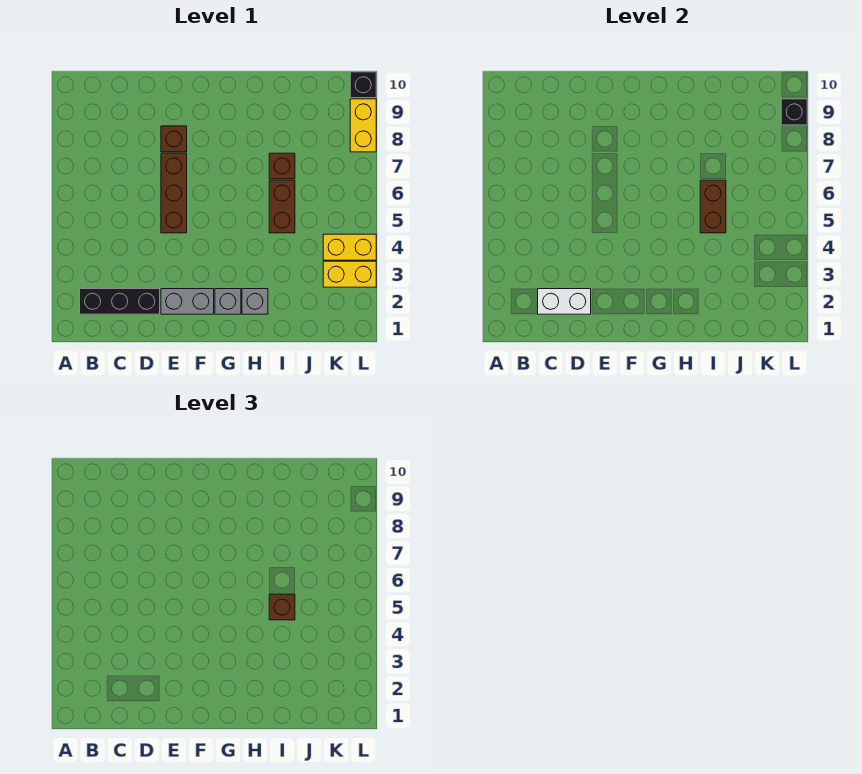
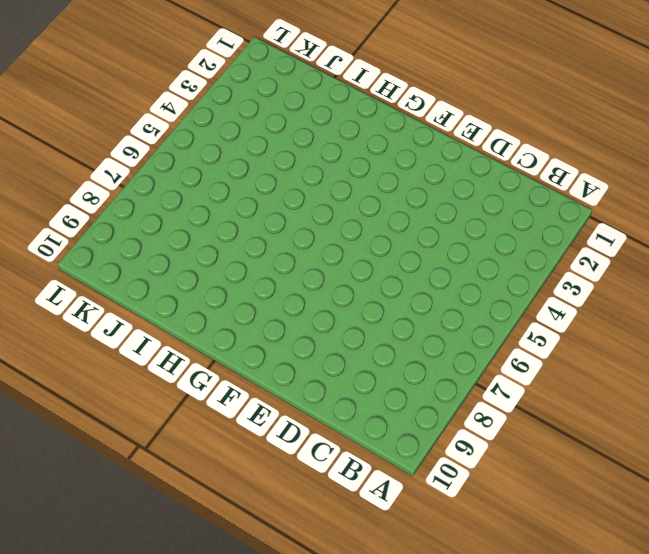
none -> black brick B2:D2 level 1
none -> grey brick E2:F2 level 1
none -> brown brick E5:E7 level 1

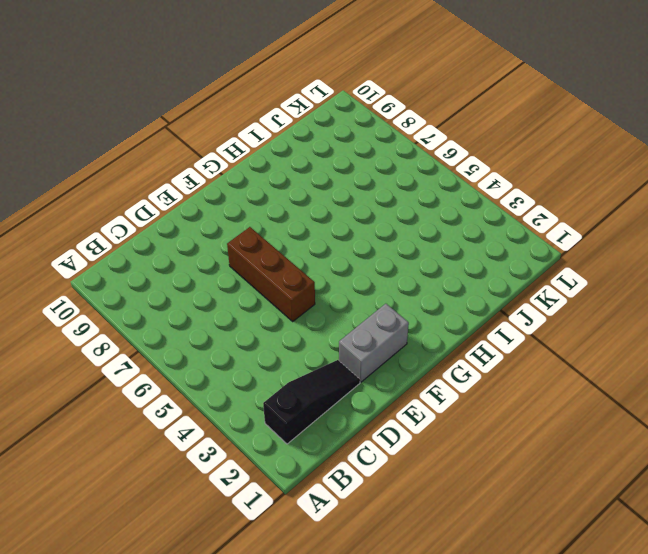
black slope B2:D2 level 1 top B -> black brick B2:D2 level 1
none -> brown brick E8 level 1
none -> grey brick G2 level 1
none -> grey brick H2 level 1

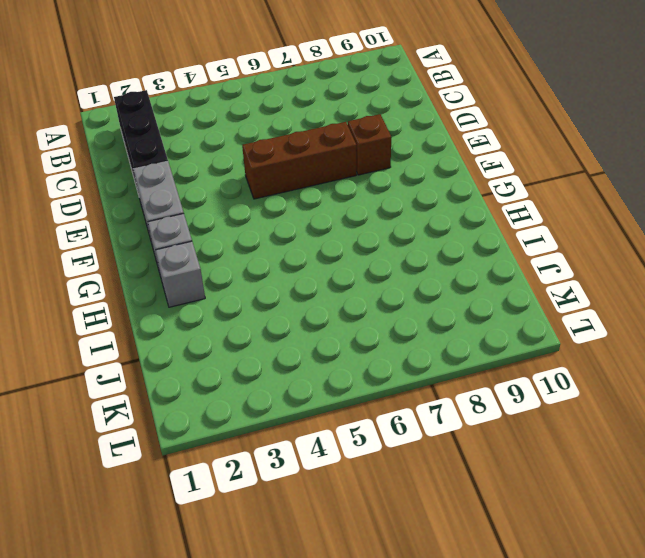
none -> brown brick I5:I6 level 1
none -> brown brick I7 level 1
none -> yellow brick K3:L3 level 1

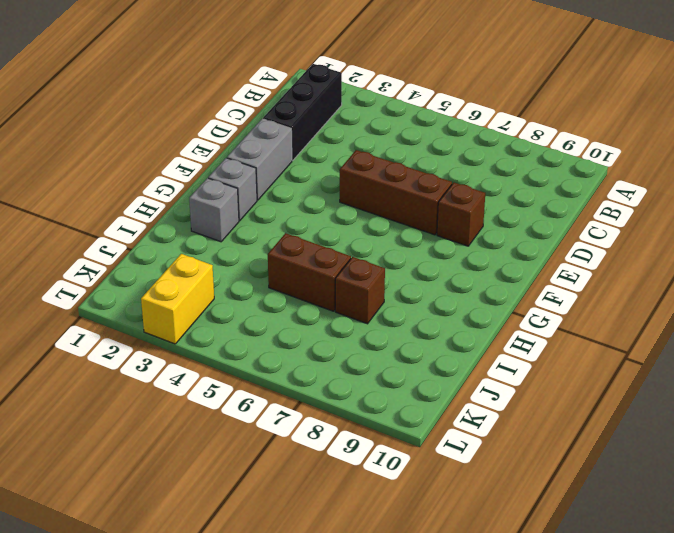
none -> yellow brick K4:L4 level 1
none -> yellow brick L8:L9 level 1
none -> black brick L10 level 1

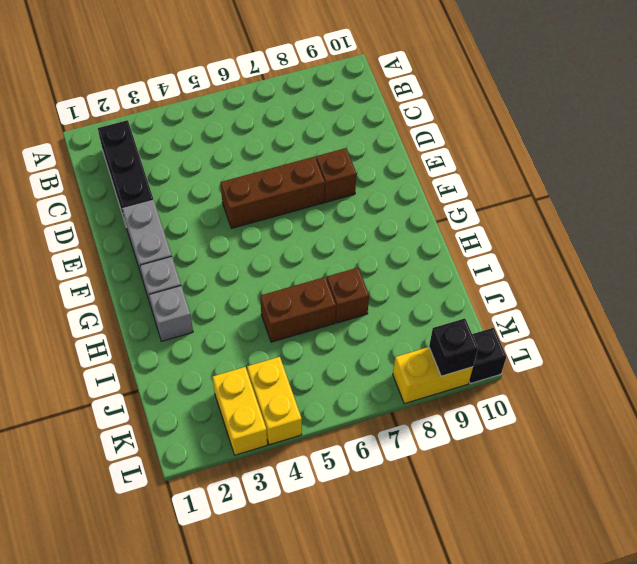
none -> white brick C2:D2 level 2
none -> brown brick I5:I6 level 2
none -> brown brick I5 level 3

